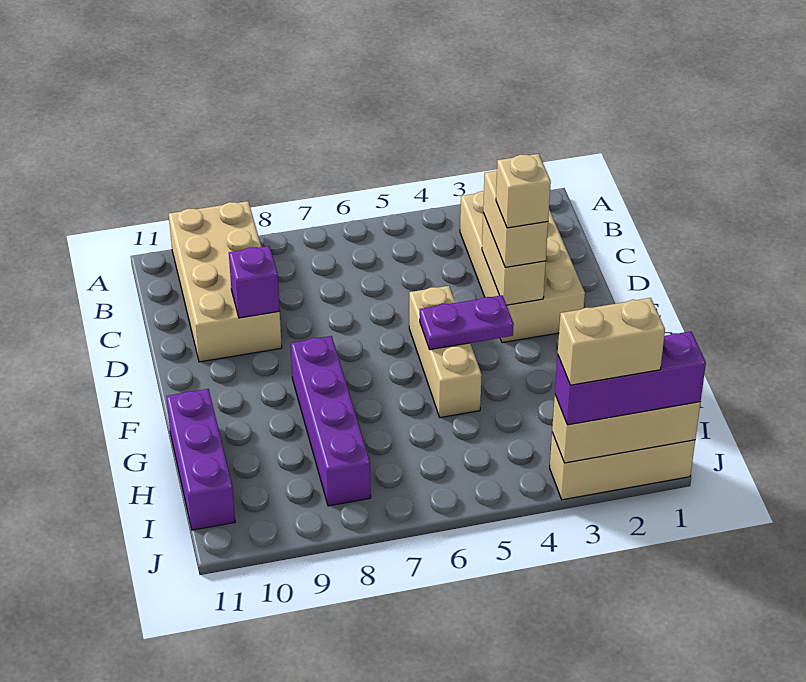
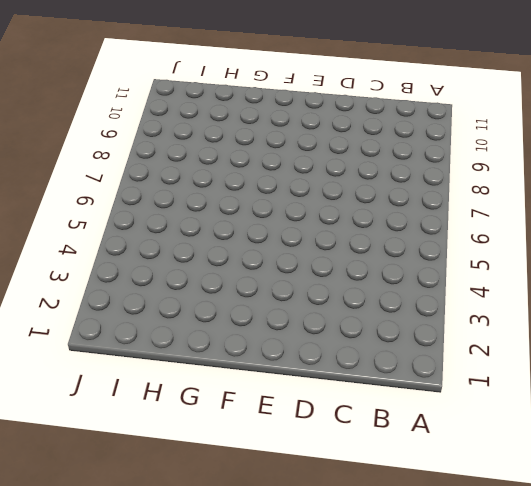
none -> tan brick A9:D10 level 1
none -> tan brick B2:E3 level 1
none -> tan brick E5:G5 level 1

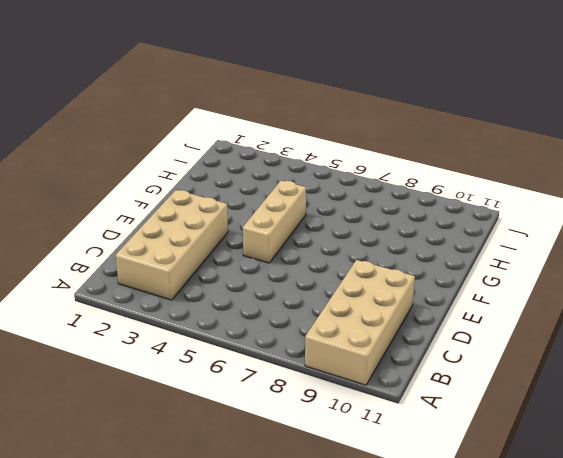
none -> purple brick F8:I8 level 1
none -> purple brick G11:I11 level 1
none -> tan brick J1:J3 level 1

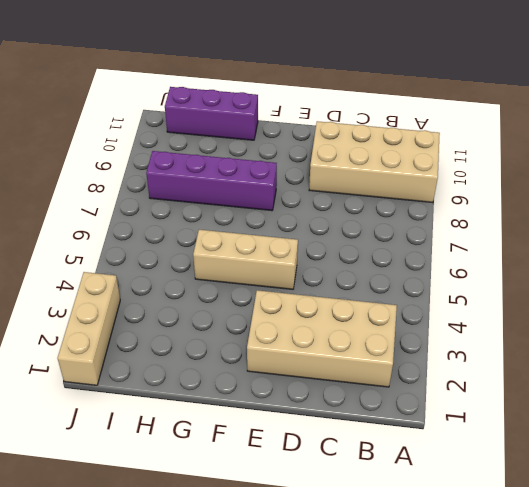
none -> tan brick D3:E3 level 2
none -> purple brick D9 level 2
none -> purple plate F4:F5 level 2

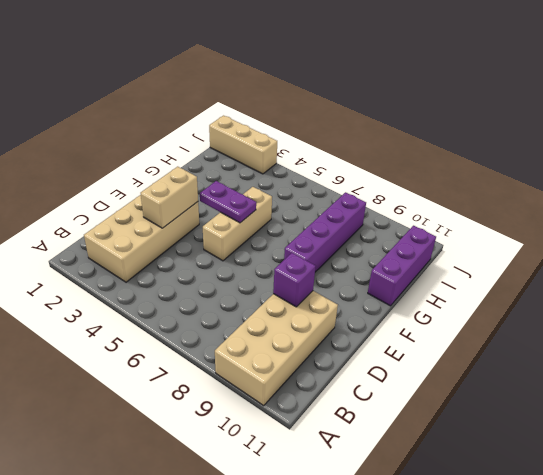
none -> tan brick J1:J3 level 2
none -> tan brick D3:E3 level 3
none -> purple brick J1:J3 level 3

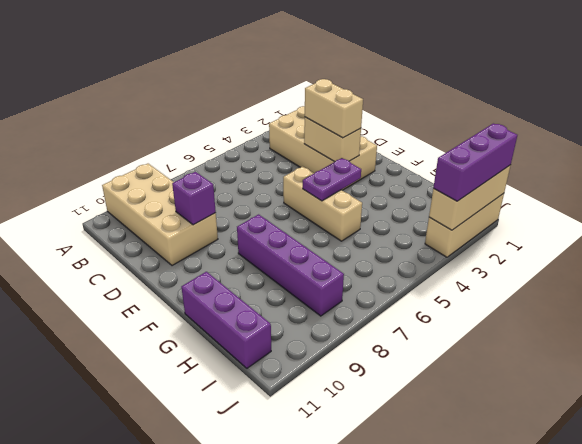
none -> tan brick E3 level 4
none -> tan brick J2:J3 level 4

